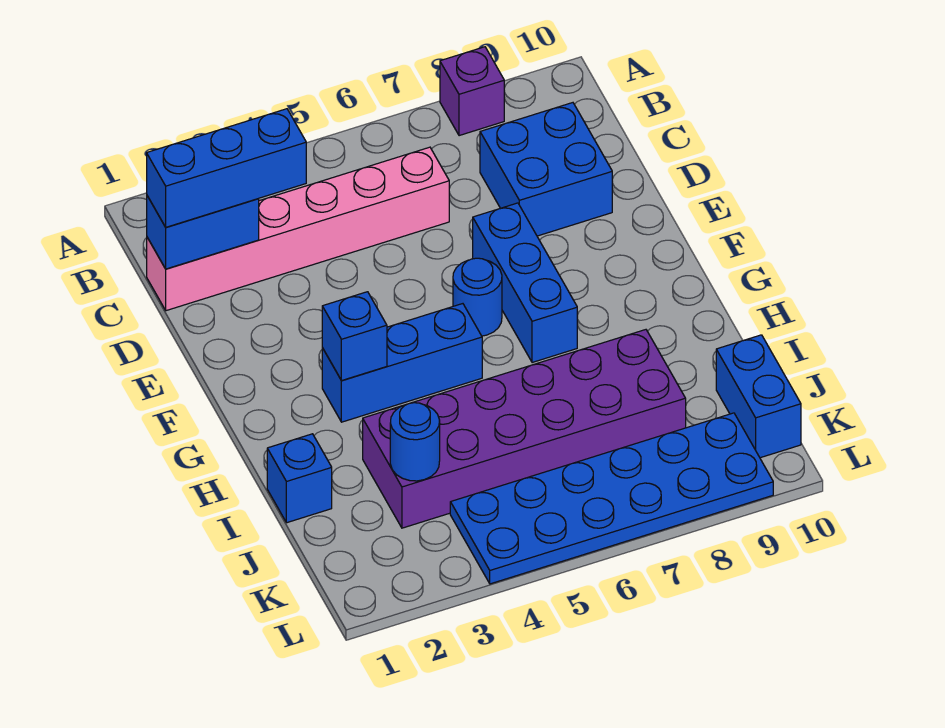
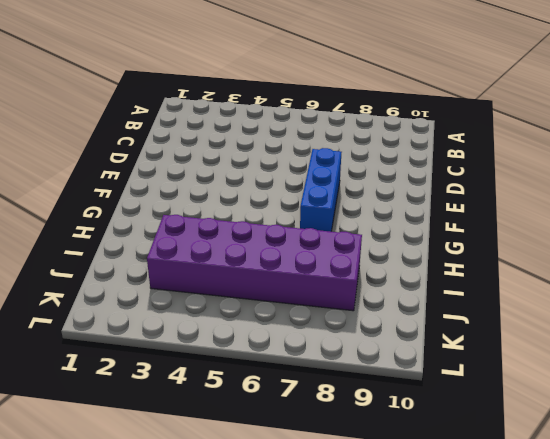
none -> purple brick A8 level 1
none -> pink brick C1:C6 level 1
none -> blue brick C8:D9 level 1

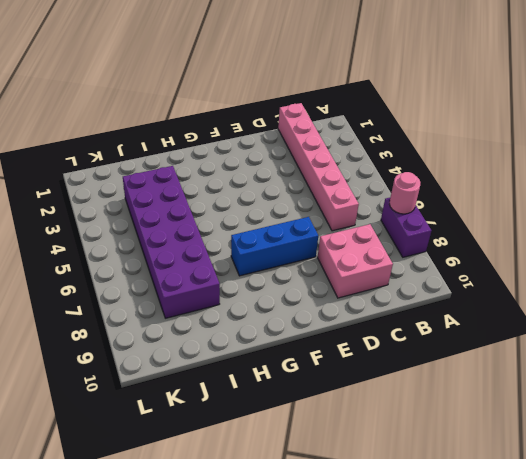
purple brick A7:A8 level 1 -> purple brick A8 level 1
pink round brick A7 level 2 -> none
pink brick C8:D9 level 1 -> blue brick C8:D9 level 1
none -> blue round brick F6 level 1
none -> blue brick G3:G5 level 1
none -> blue brick I1 level 1

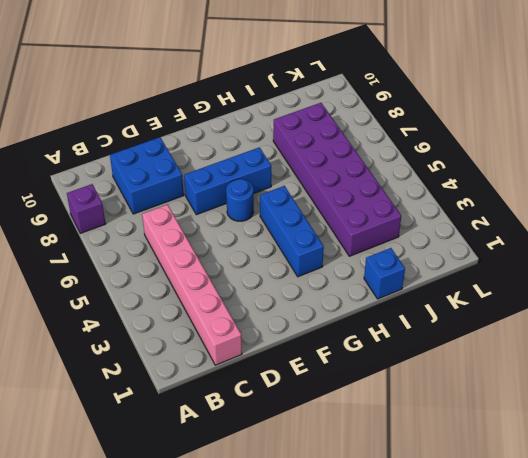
none -> blue brick J10:K10 level 1
none -> blue plate K4:L9 level 1
none -> blue brick C1:C2 level 2

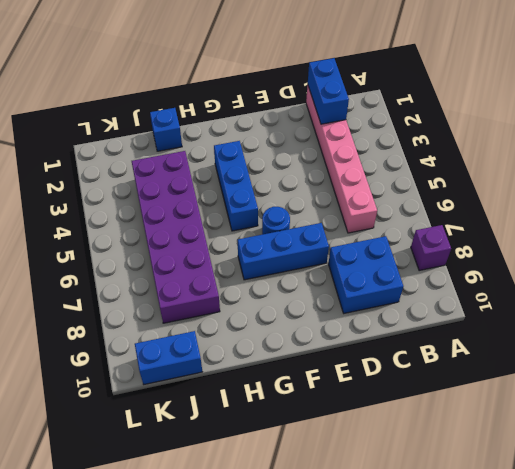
none -> blue plate K4:L9 level 1
none -> blue brick G3 level 2
none -> blue round brick J3 level 2

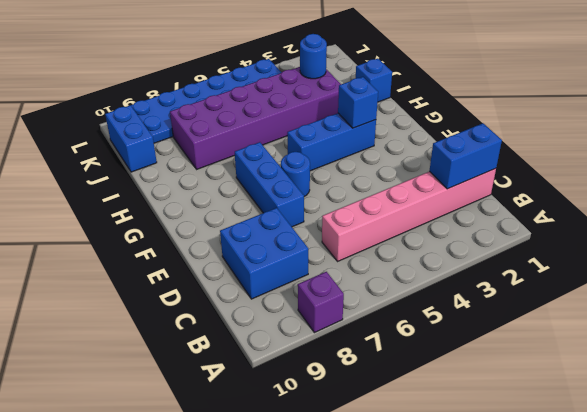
none -> blue brick C1:C3 level 3

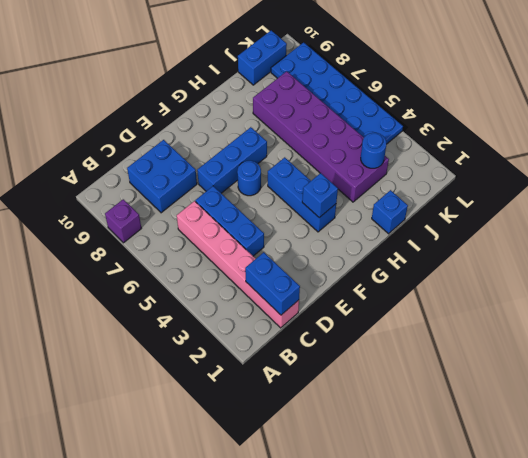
blue brick D4:D6 level 1 -> blue brick C1:C3 level 3

